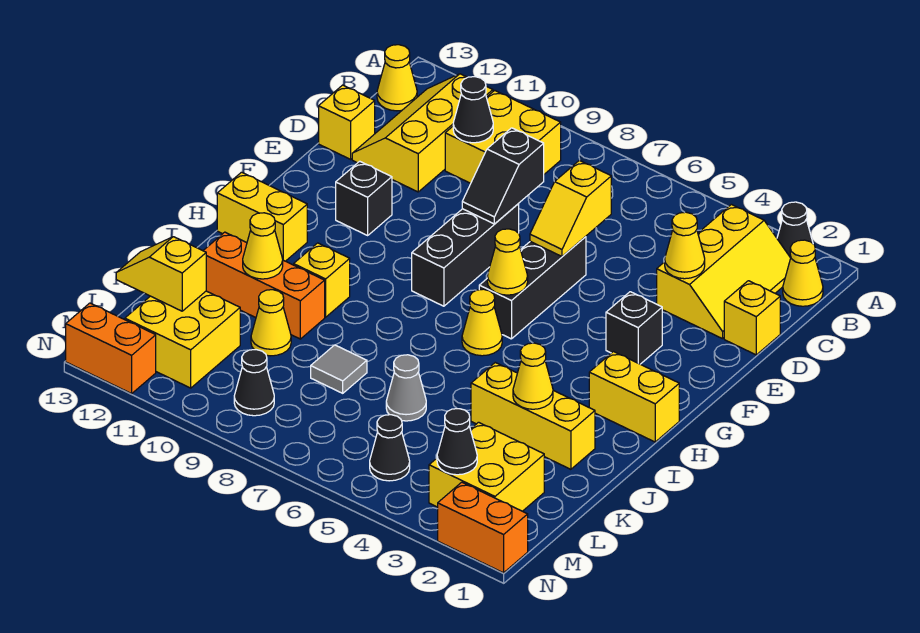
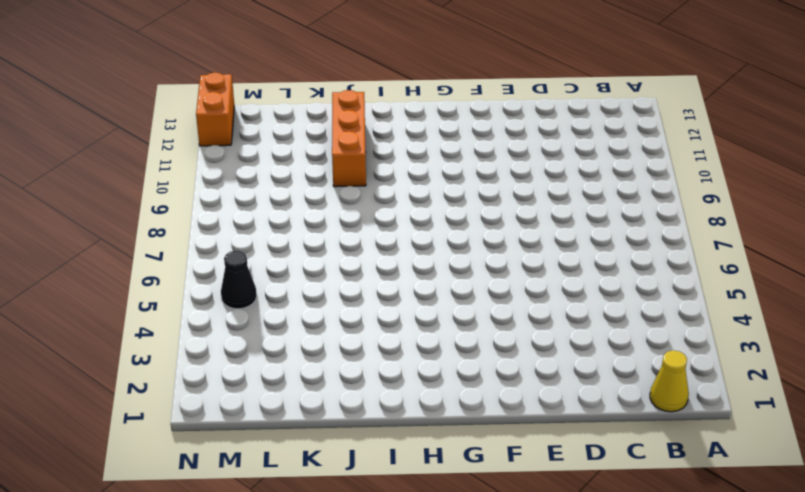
none -> black cone A2 level 1
none -> yellow slope B2:D3 level 1 top 3
none -> yellow brick B9:C10 level 1
none -> yellow slope B11:D12 level 1 top 11

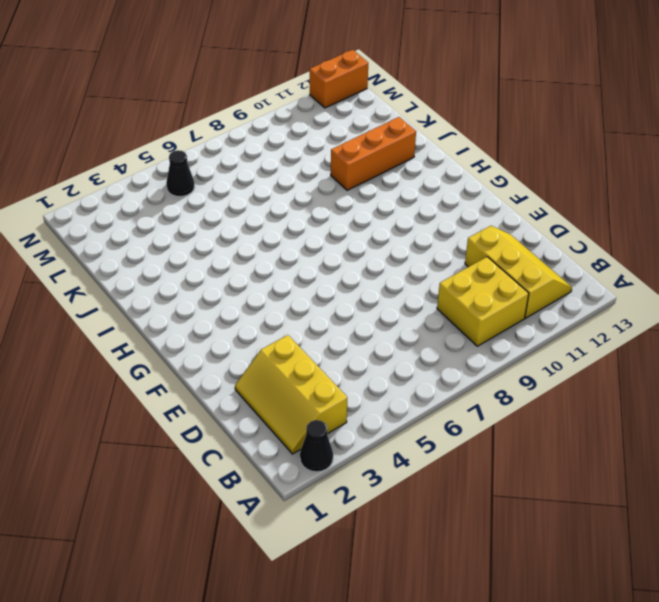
none -> yellow cone B1 level 1
none -> yellow cone B13 level 1
none -> yellow brick D1 level 1
none -> yellow brick D13 level 1

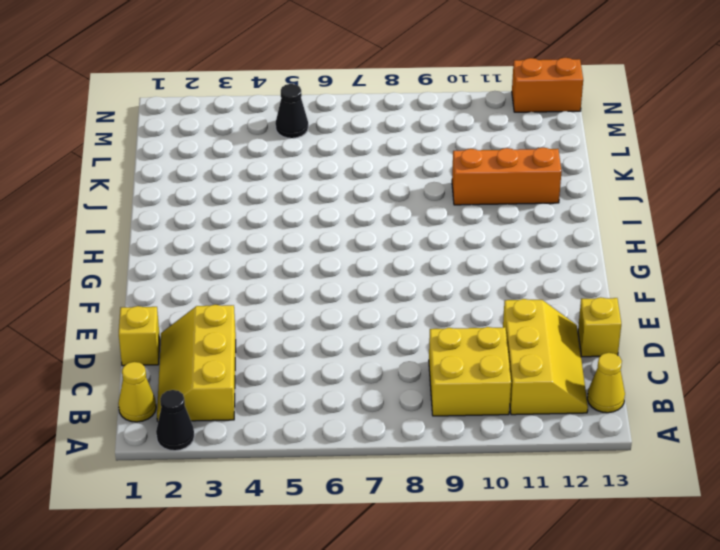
none -> black brick E6:G6 level 1
none -> black brick E8:G8 level 1
none -> black brick F3 level 1
none -> black brick F11 level 1

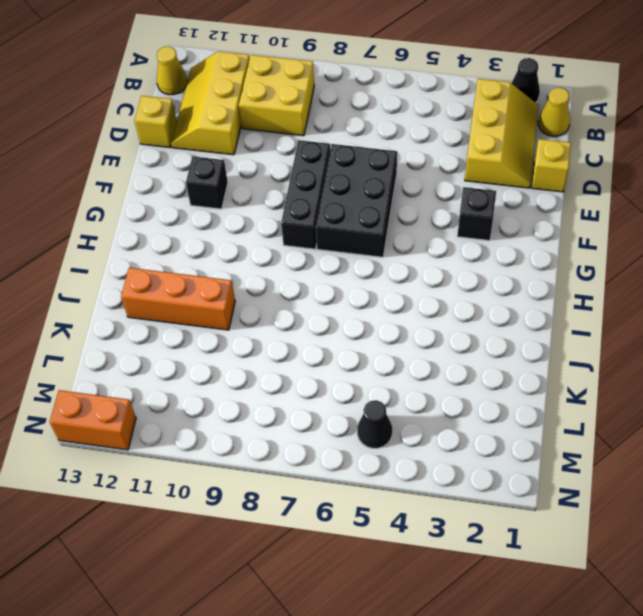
black brick E6:G7 level 1 -> black brick E6:G6 level 1
none -> yellow brick H1:H2 level 1
none -> yellow cone H6 level 1
none -> yellow brick H12:H13 level 1
none -> yellow brick I10 level 1

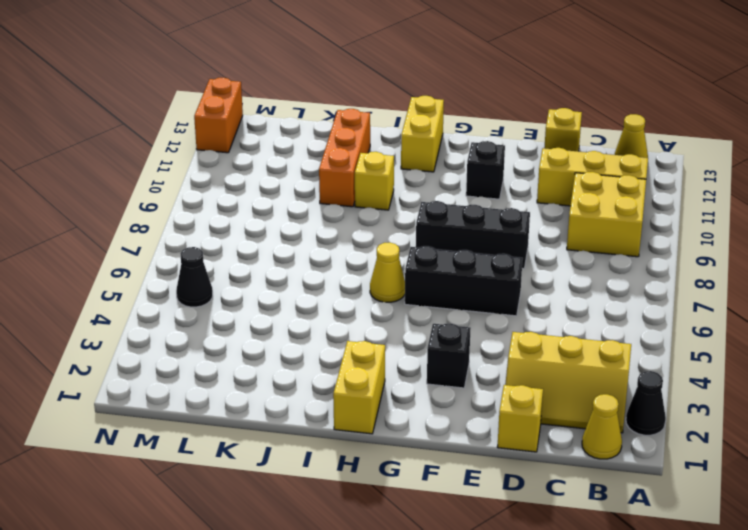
none -> yellow brick J2:J4 level 1
none -> grey cone K6 level 1
none -> grey tile K8 level 1
none -> yellow cone K10 level 1

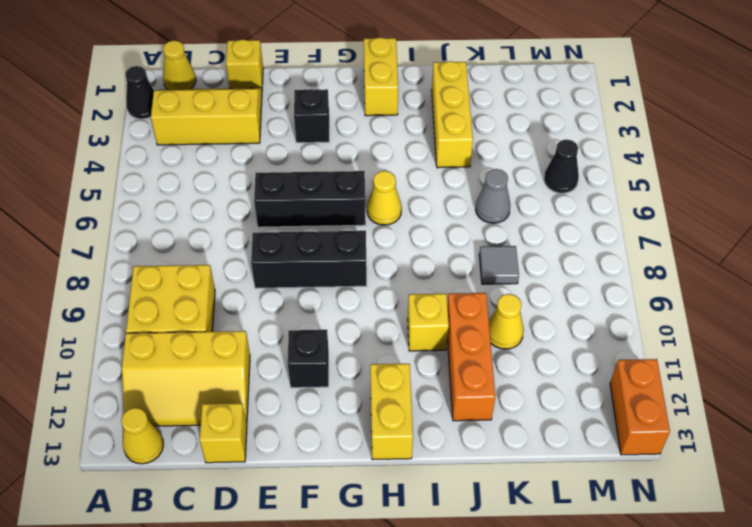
none -> yellow brick L2:M3 level 1
none -> yellow brick L11:M12 level 1
none -> black cone M9 level 1
none -> orange brick N1:N2 level 1

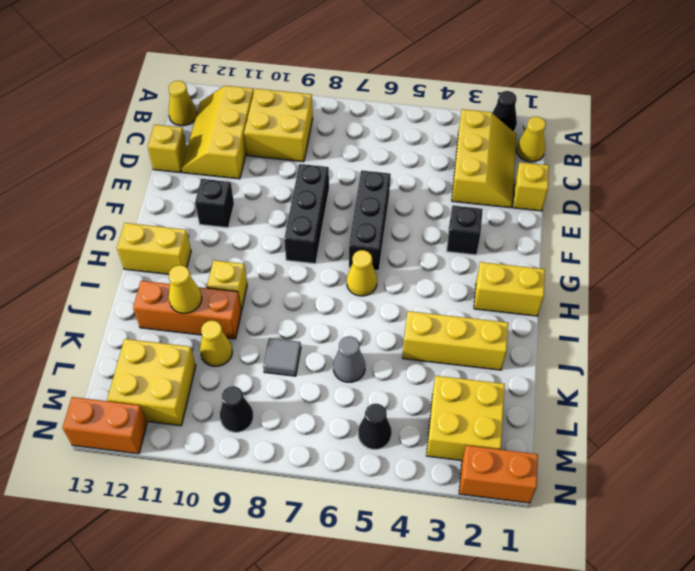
none -> black cone C10 level 2
none -> yellow cone D3 level 2
none -> yellow slope D6:E6 level 2 top D
none -> black slope D8:E8 level 2 top D

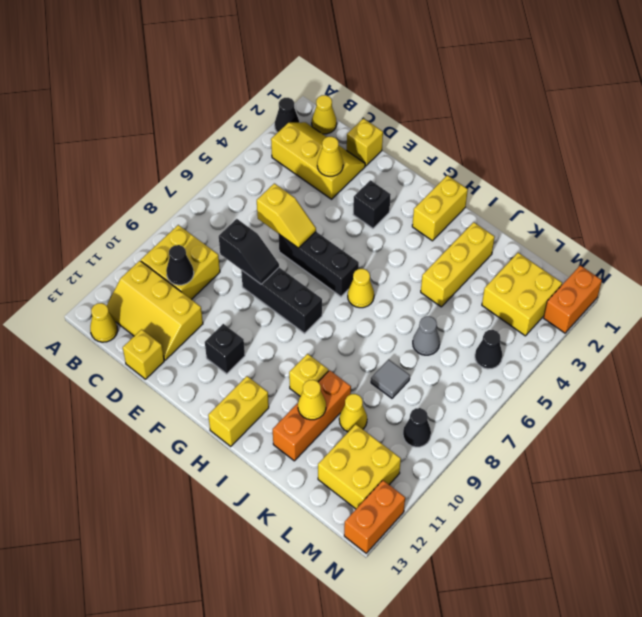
none -> yellow cone G6 level 2
none -> yellow cone J3 level 2
none -> yellow slope L12:L13 level 2 top 12
none -> black cone M3 level 2

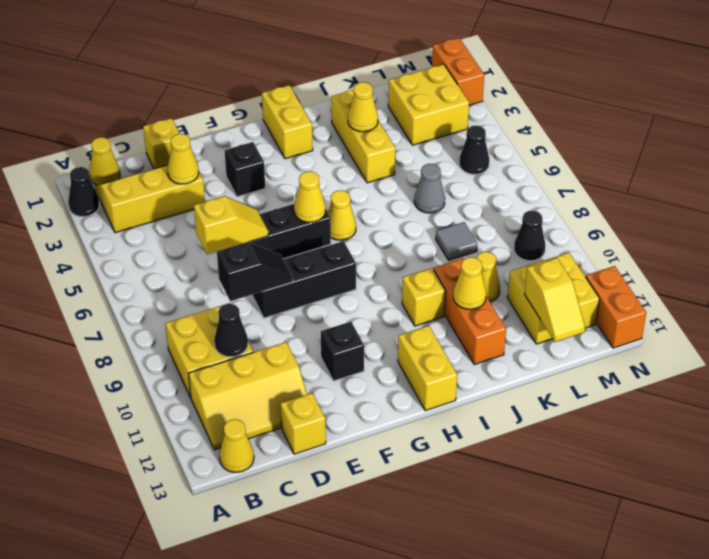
none -> black cone M3 level 2

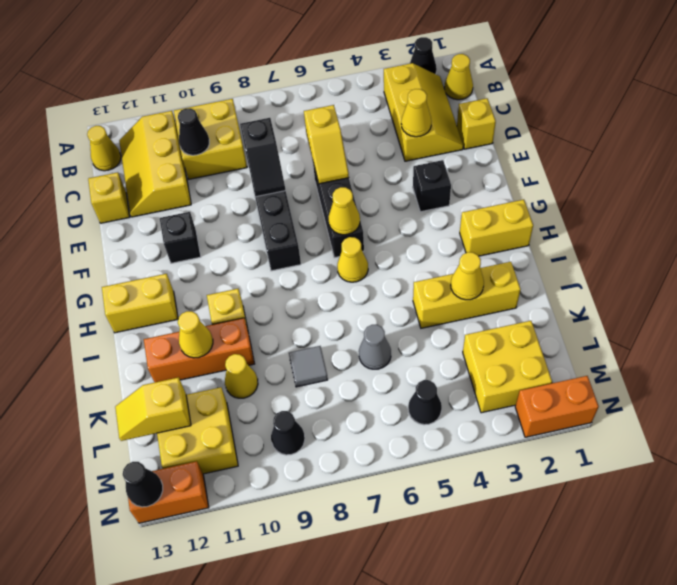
black cone N13 level 2 -> black cone M3 level 2

